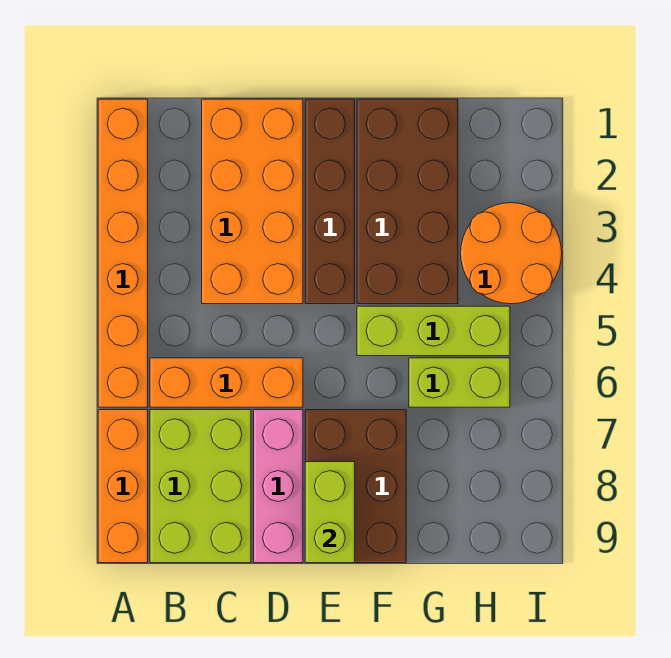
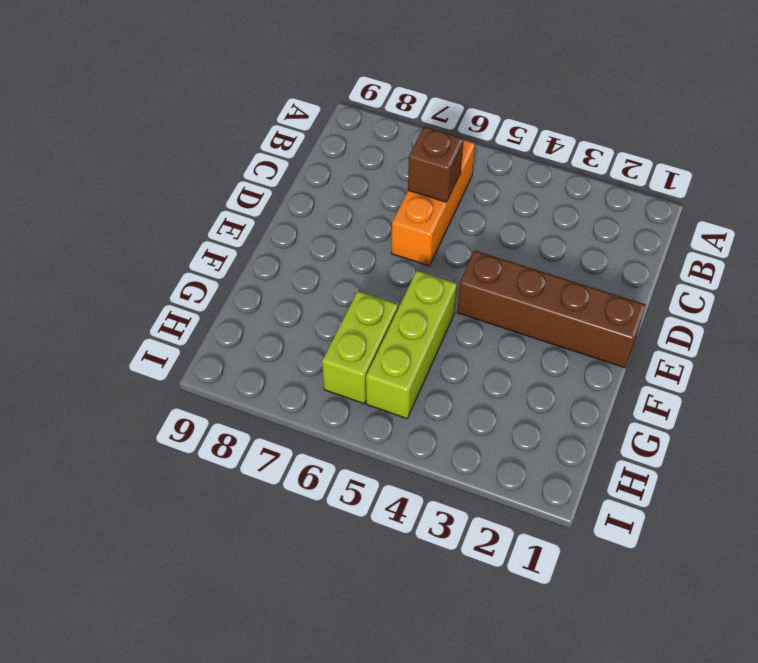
brown brick C6 level 2 -> none
none -> orange brick A1:A6 level 1
none -> orange brick A7:A9 level 1
none -> lime brick B7:C9 level 1

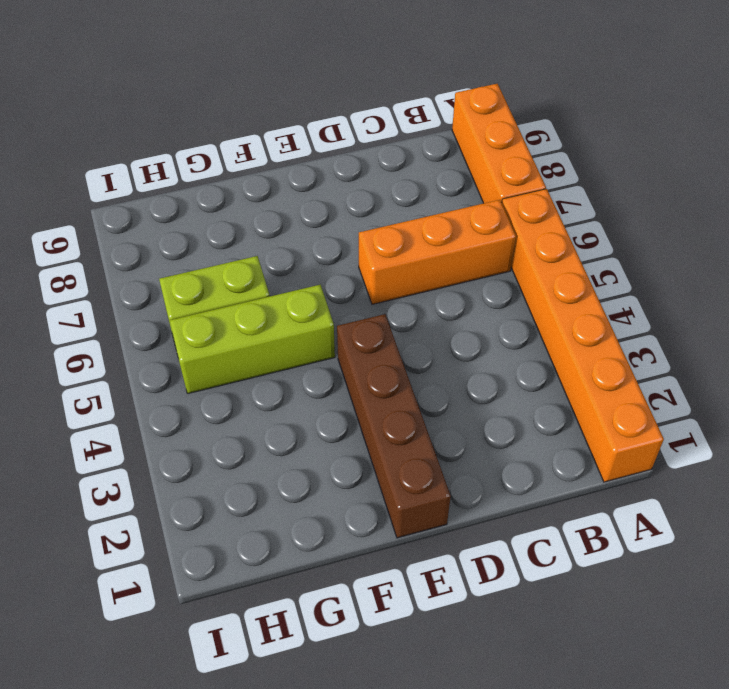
none -> lime brick B7:C9 level 1
none -> orange brick C1:D4 level 1
none -> pink brick D7:D9 level 1

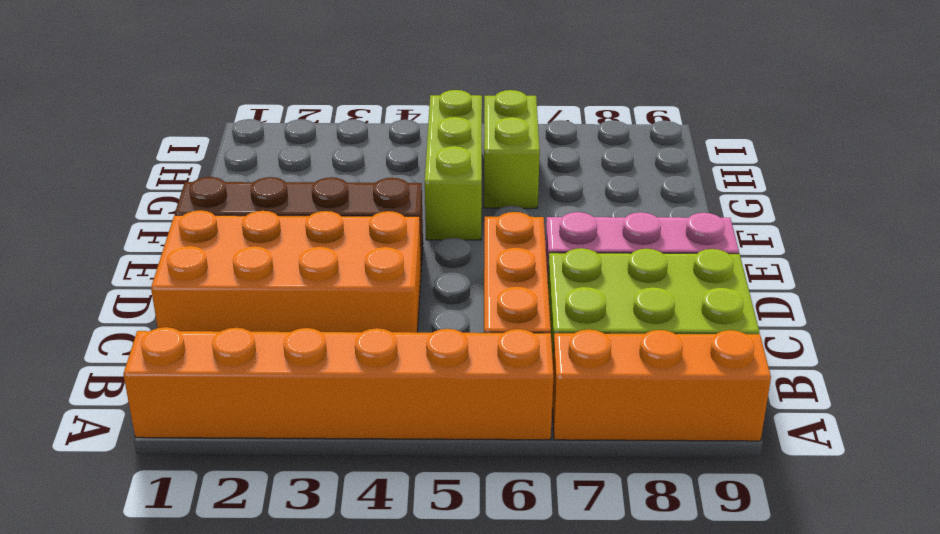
none -> brown brick E7:F9 level 1
none -> brown brick F1:G4 level 1
none -> orange round brick H3:I4 level 1

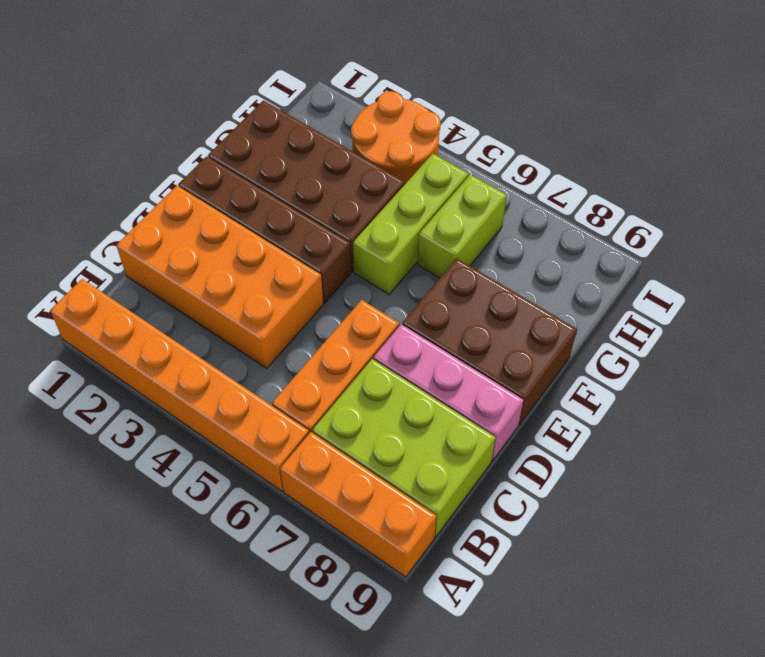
none -> lime brick E8:E9 level 2

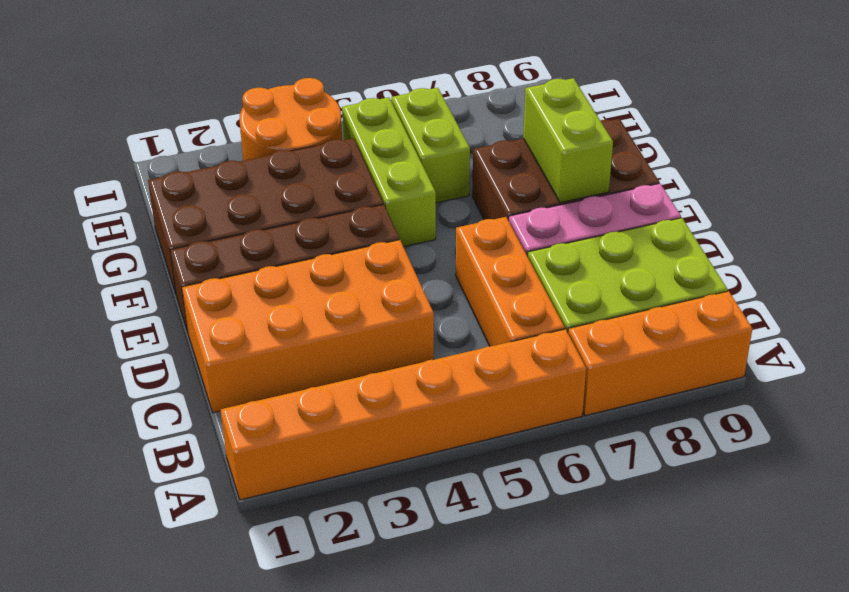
lime brick E8:F8 level 2 -> lime brick E8:E9 level 2

